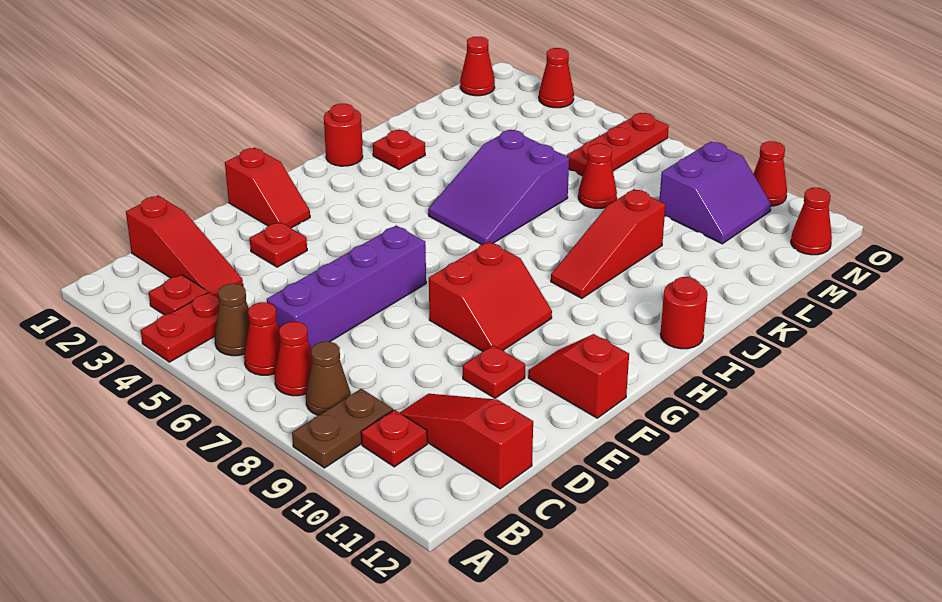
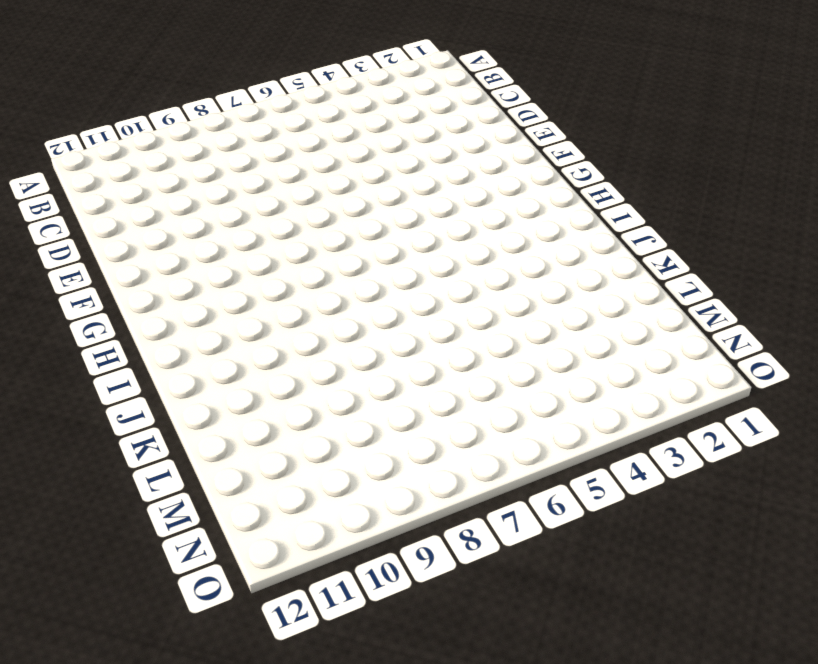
none -> red plate A4:B4 level 1
none -> brown plate A9:B9 level 1
none -> red plate B3 level 1

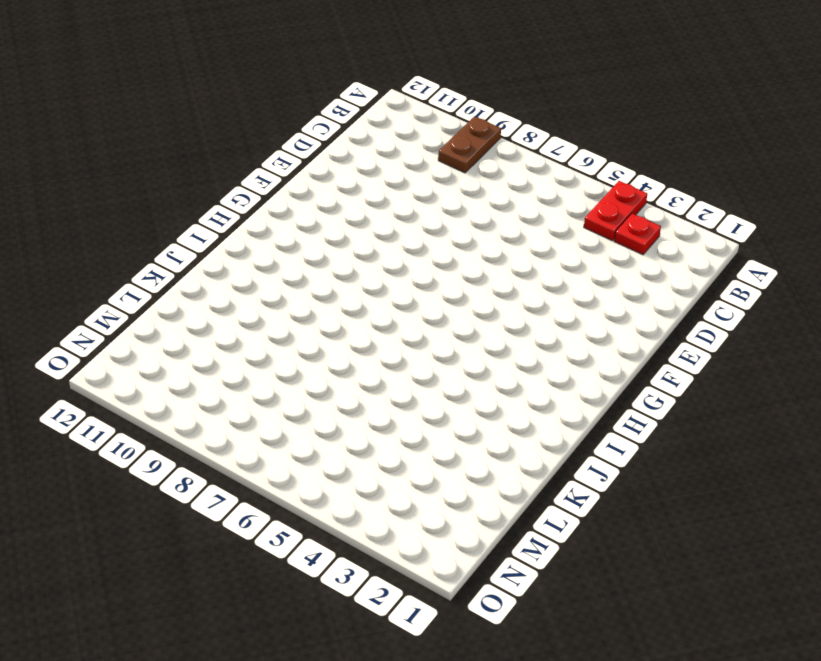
none -> brown cone B5 level 1
none -> red cone B6 level 1
none -> red cone B7 level 1

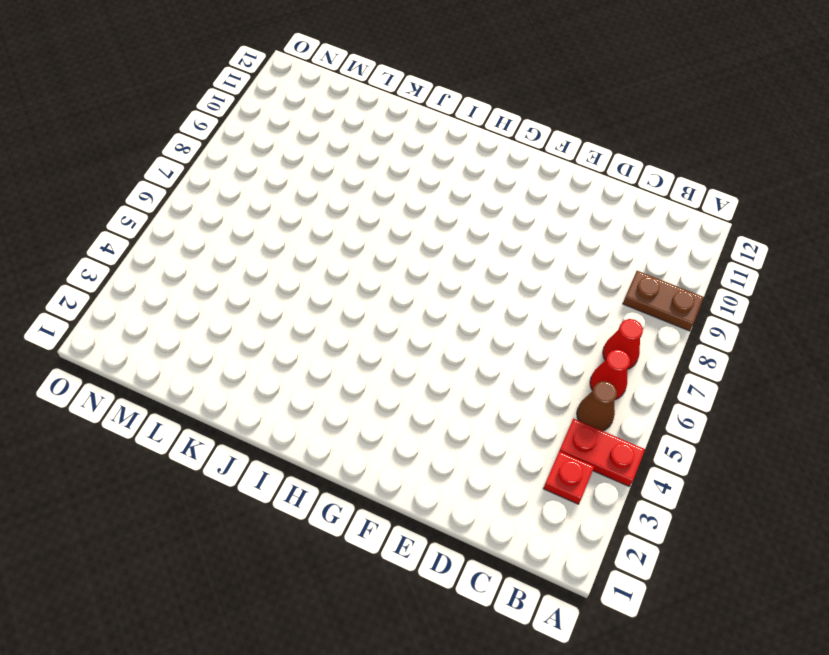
none -> brown cone B8 level 1
none -> red plate B10 level 1
none -> red slope C1:C3 level 1 top 1

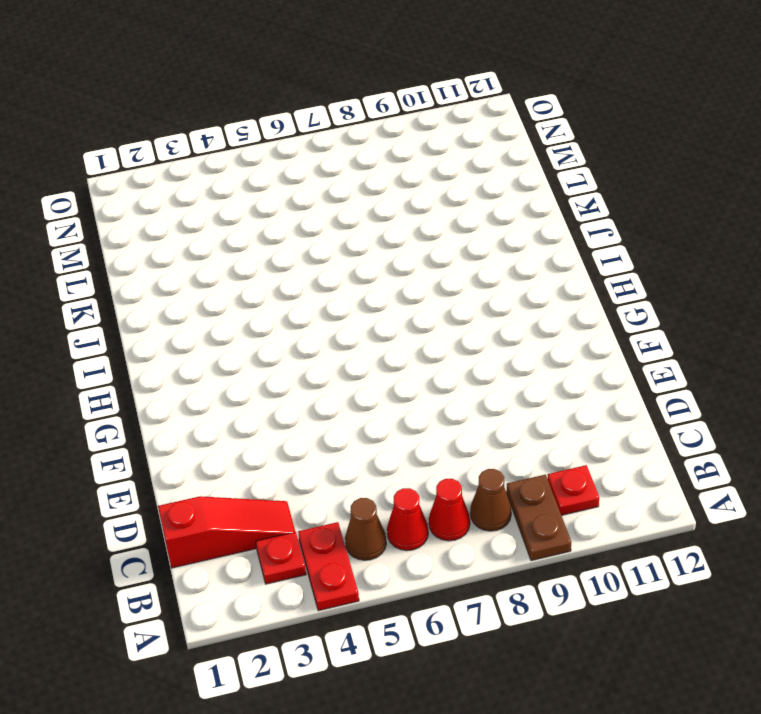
none -> purple brick C6:F6 level 1
none -> red slope C10:C12 level 1 top 12
none -> red plate E3 level 1

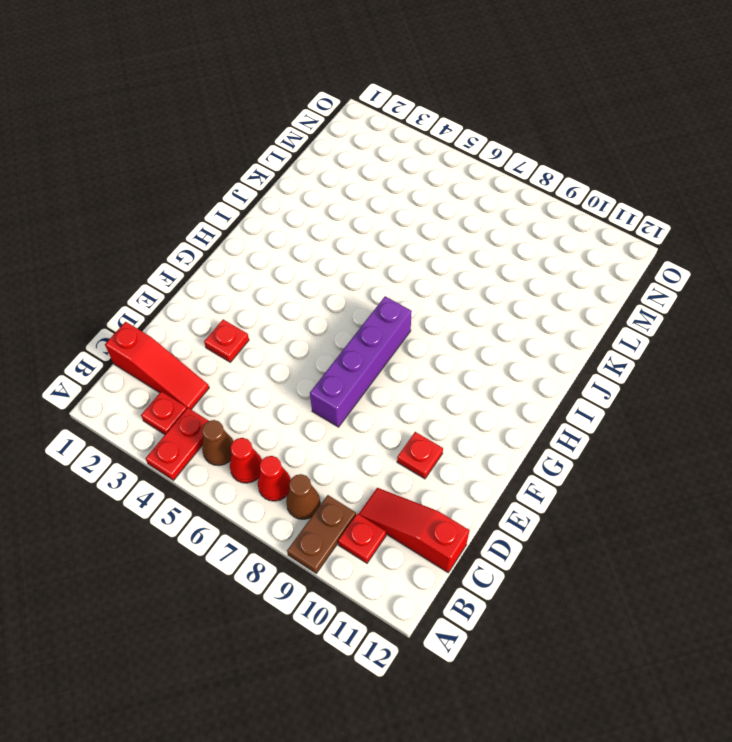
purple brick E7:H7 level 1 -> purple brick C6:F6 level 1
none -> red slope F1:F2 level 1 top 1
none -> red slope F8:G9 level 1 top 8
none -> red slope F11:F12 level 1 top 12

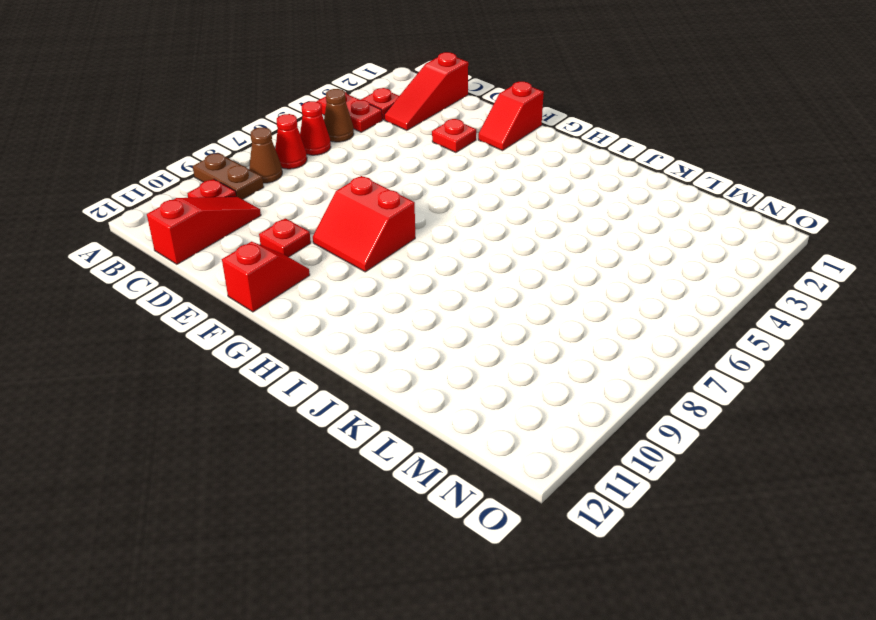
none -> purple brick C6:F6 level 1
none -> red round brick I1 level 1
none -> purple slope I5:K6 level 1 top K

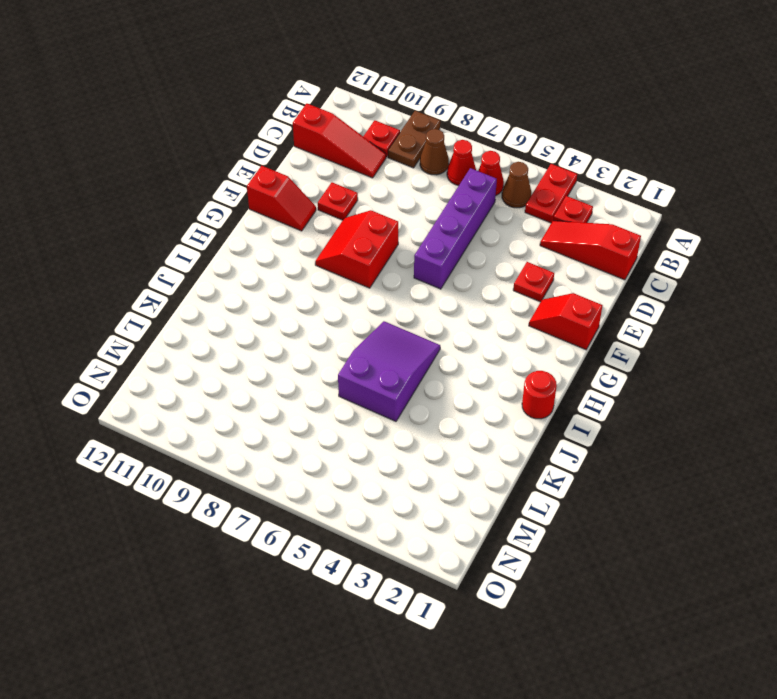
none -> red slope I9:K9 level 1 top K
none -> red round brick I12 level 1
none -> red plate J2 level 1

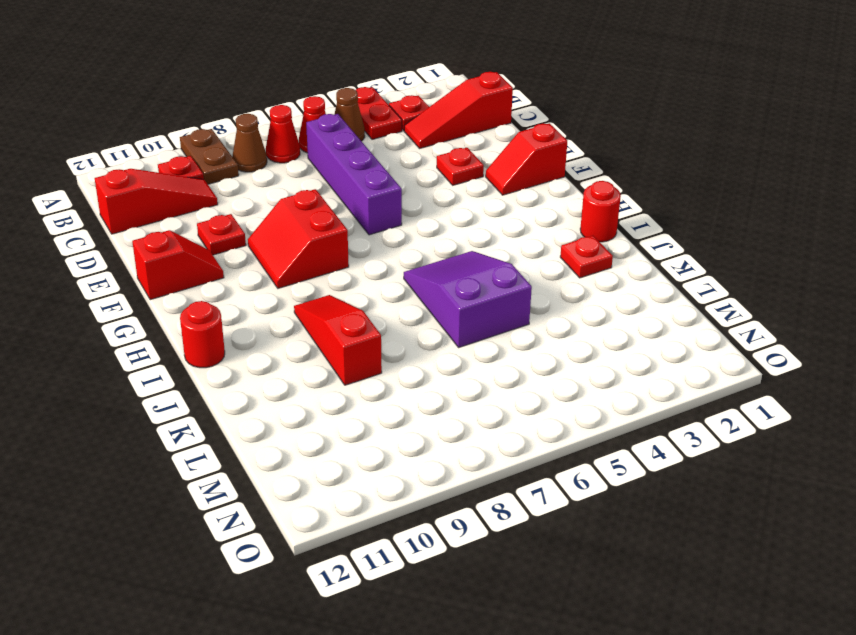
none -> red cone L7 level 1
none -> red plate M6:O6 level 1
none -> purple slope M9:N10 level 1 top 9

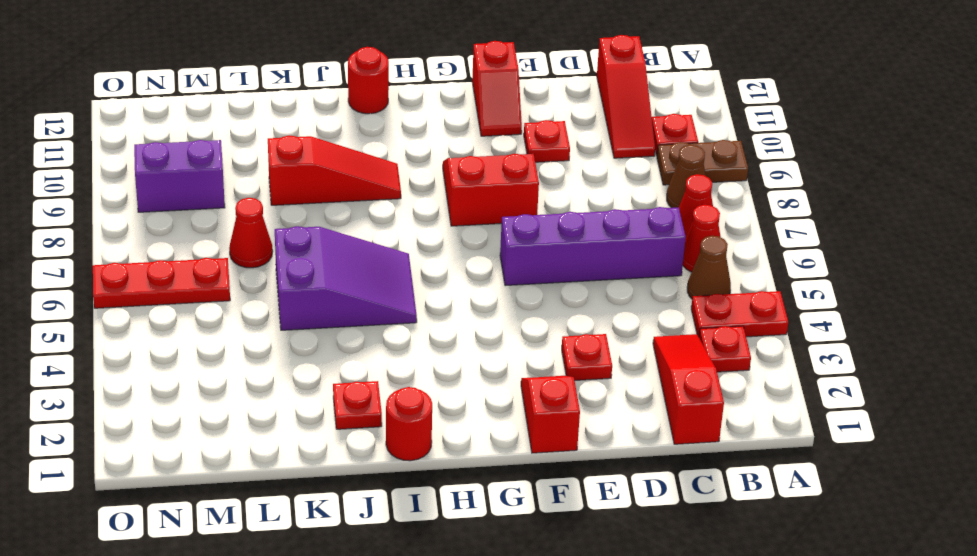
none -> red cone N1 level 1
none -> red cone N12 level 1
none -> red cone O3 level 1

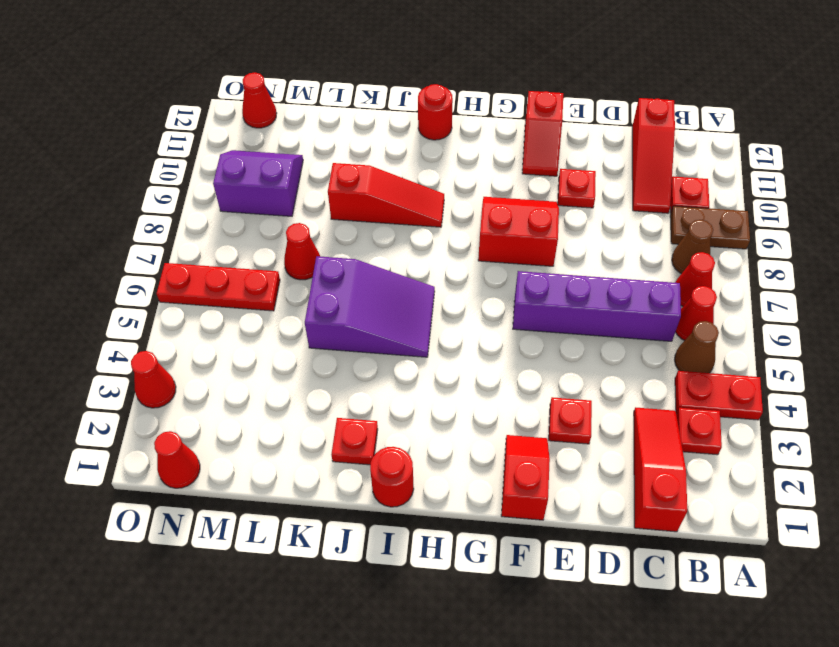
none -> red cone O10 level 1

